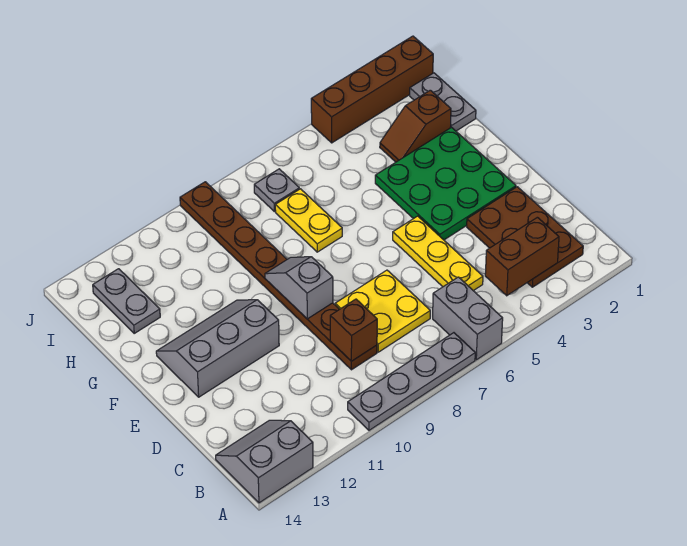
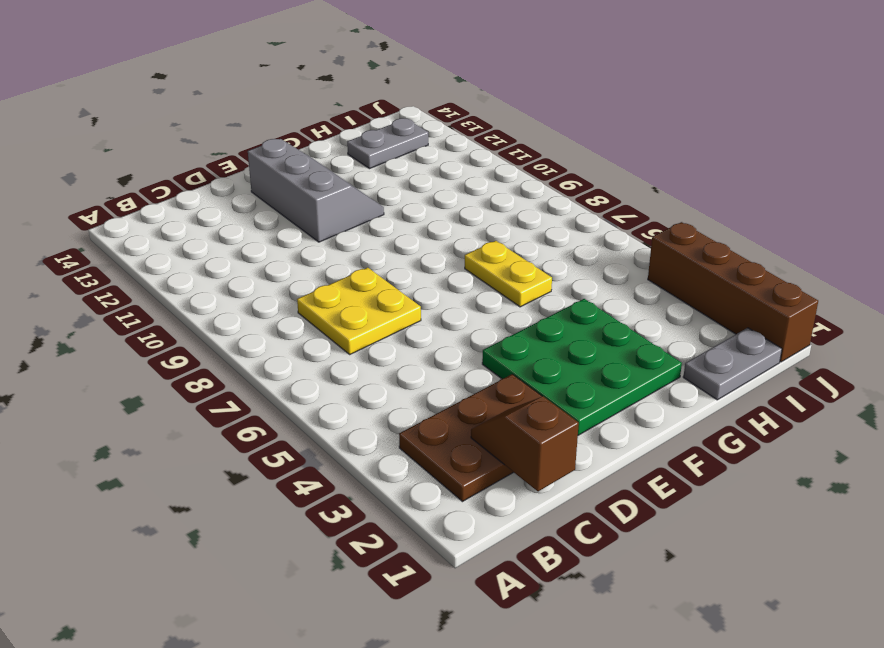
brown slope C1:C2 level 2 top 1 -> brown slope H2:H3 level 1 top 2
yellow plate G6:G7 level 1 -> yellow plate G7:H7 level 1
none -> grey brick A6:B6 level 1
none -> grey plate A7:A10 level 1
none -> grey slope A13:B14 level 1 top A

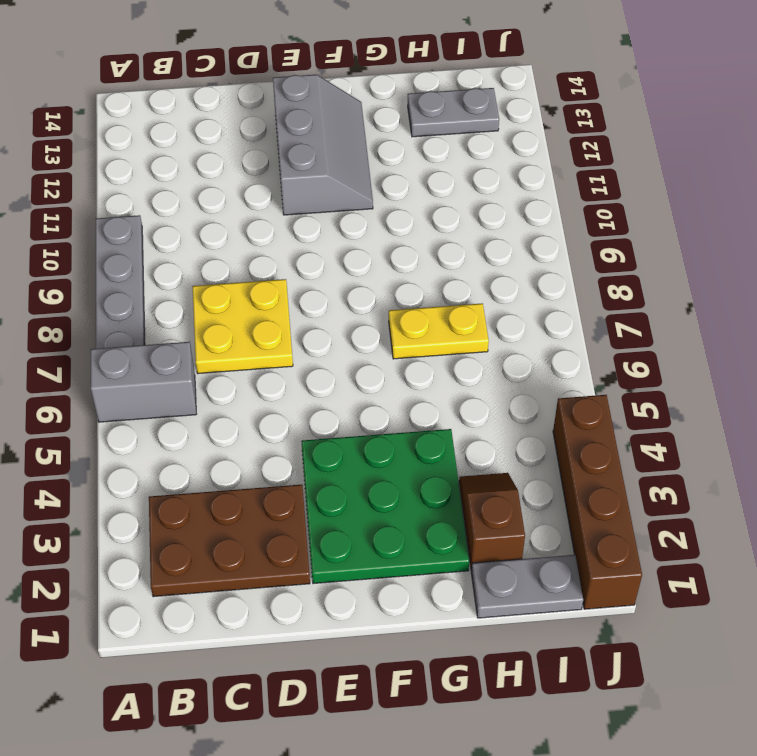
none -> grey slope A13:B14 level 1 top A
none -> yellow plate C5:E5 level 1
none -> brown plate C9:J9 level 1

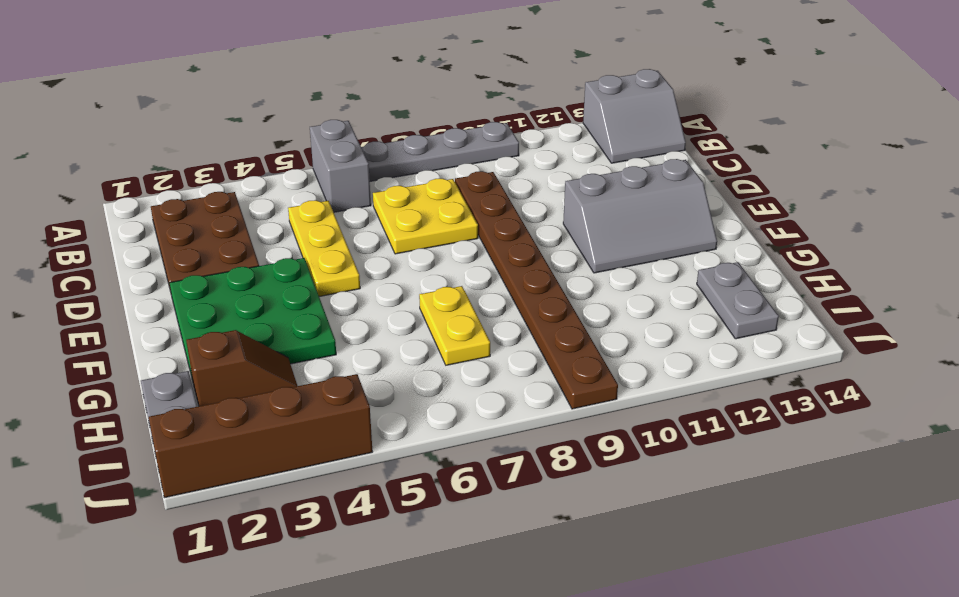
none -> grey plate I7 level 1
none -> brown brick B3:B4 level 2
none -> brown brick C9 level 2

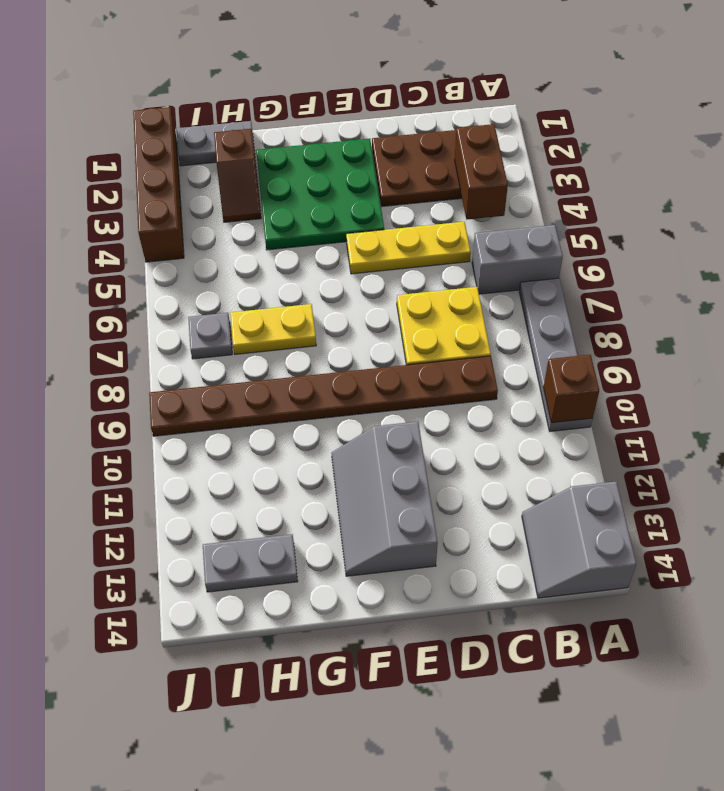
brown brick A10 level 2 -> brown brick C9 level 2
none -> grey slope E9:F9 level 2 top E

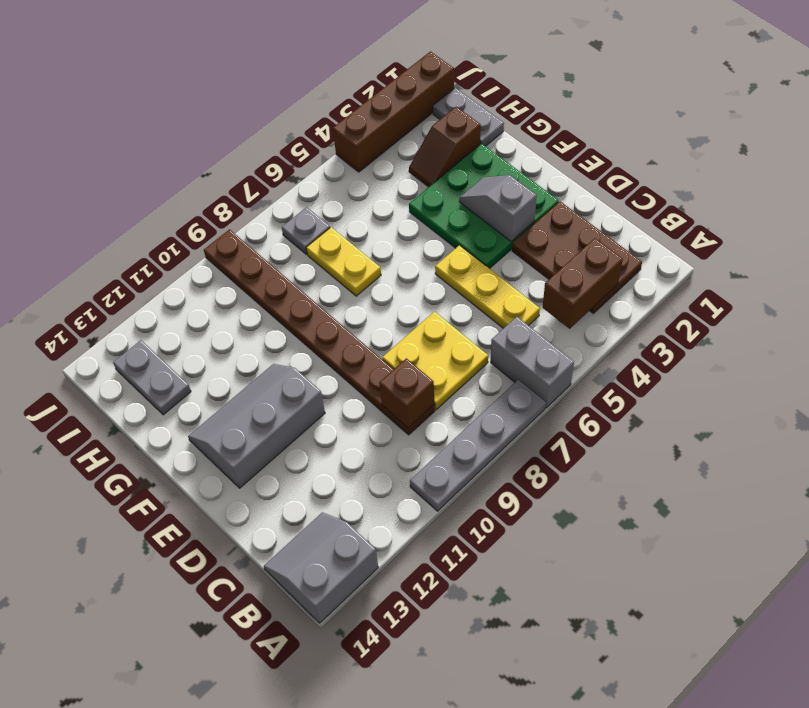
grey slope E3:F3 level 2 top E -> grey slope E9:F9 level 2 top E

